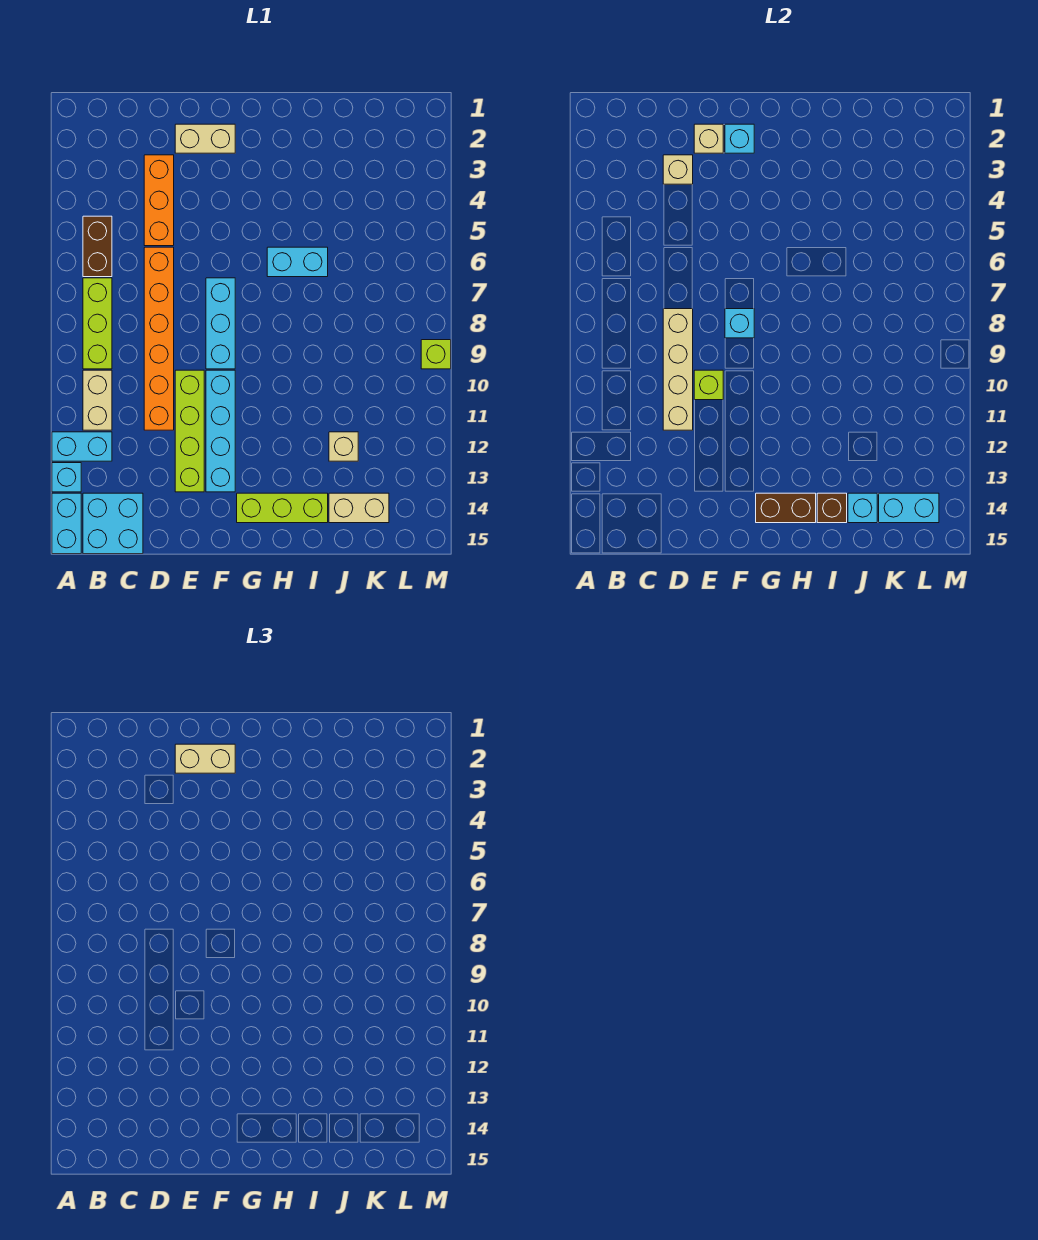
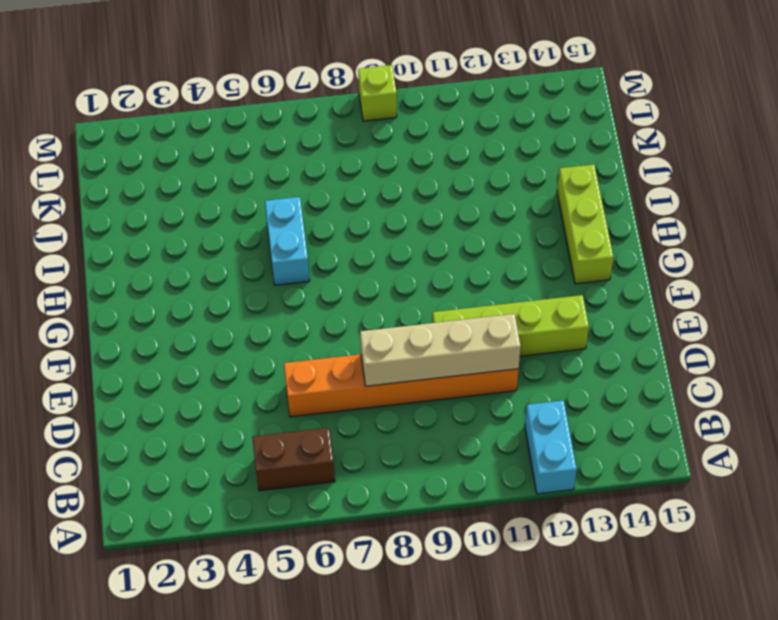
none -> cyan brick A13 level 1
none -> cyan brick A14:A15 level 1
none -> lime brick B7:B9 level 1

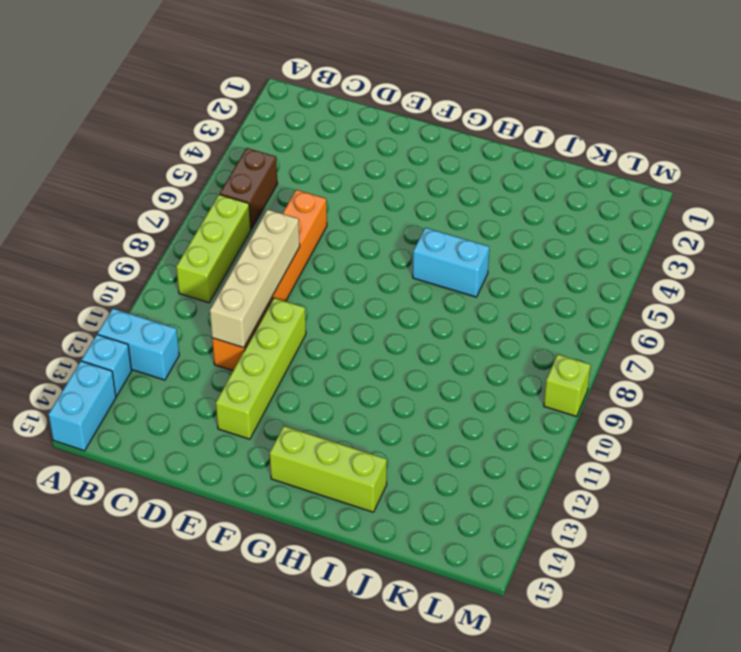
none -> tan brick B10:B11 level 1
none -> cyan brick B14:C15 level 1
none -> orange brick D3:D5 level 1

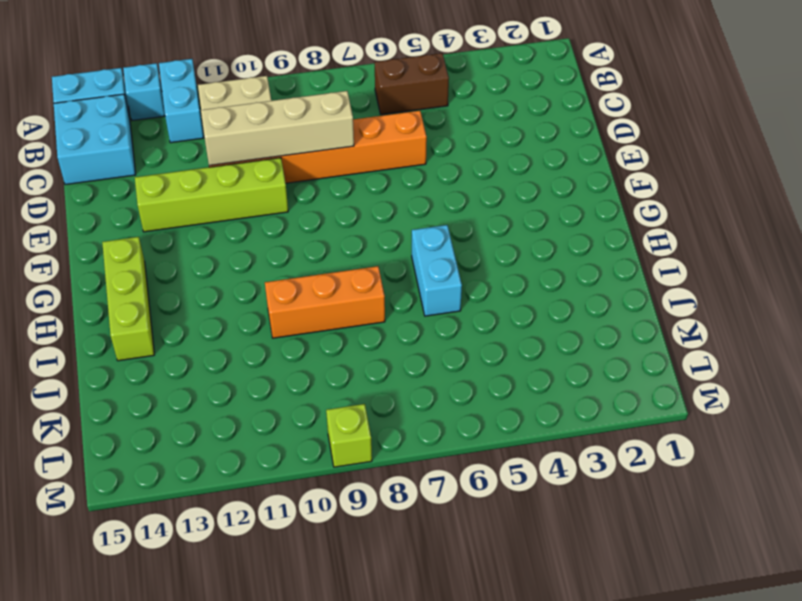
orange brick I8:I10 level 1 -> orange brick D3:D5 level 1
none -> lime brick B7:B9 level 1
none -> tan brick E2:F2 level 1
none -> cyan brick F7:F9 level 1

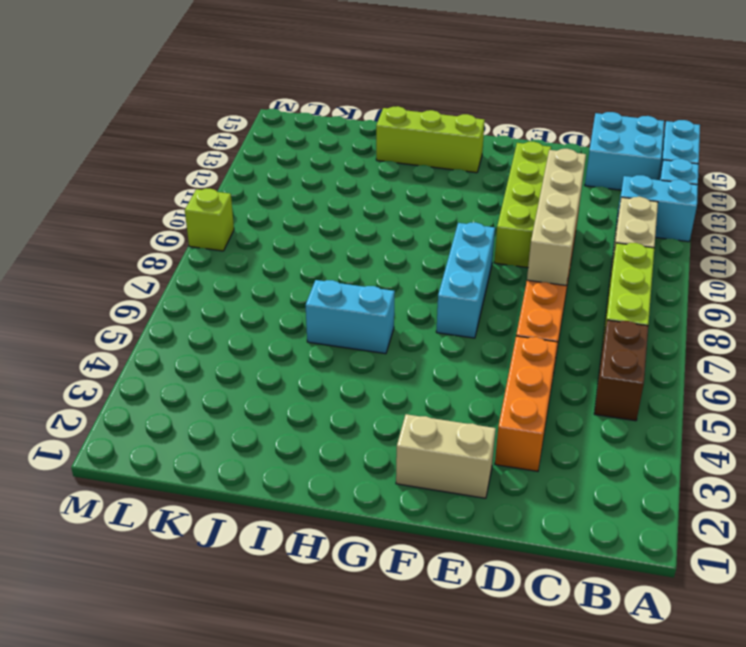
none -> cyan brick F10:F13 level 1
none -> tan brick J12 level 1
none -> tan brick J14:K14 level 1

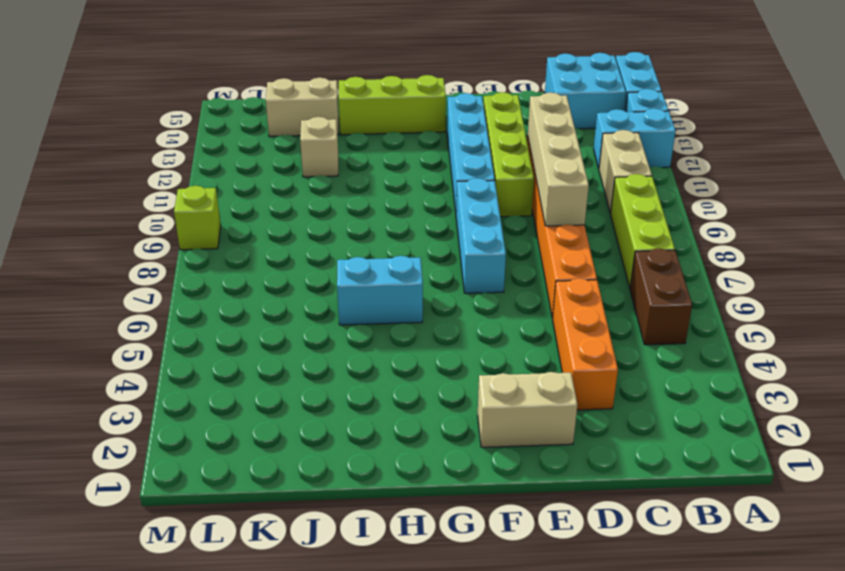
none -> tan brick D3 level 2
none -> tan brick E2 level 2
none -> lime brick E10 level 2

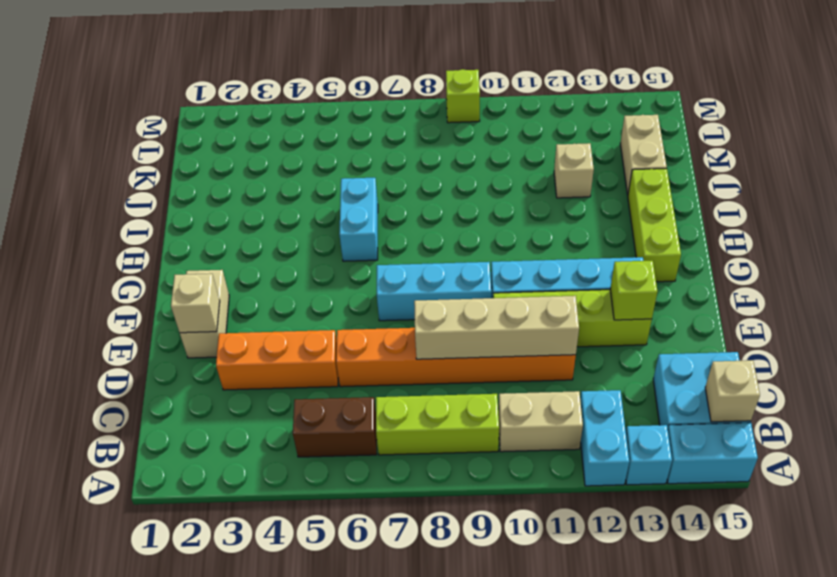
tan brick B15 level 2 -> tan brick D3 level 2
lime brick E13 level 2 -> lime brick E10 level 2
none -> cyan brick F2 level 2
none -> cyan brick F8 level 2
none -> brown brick G14:H14 level 2

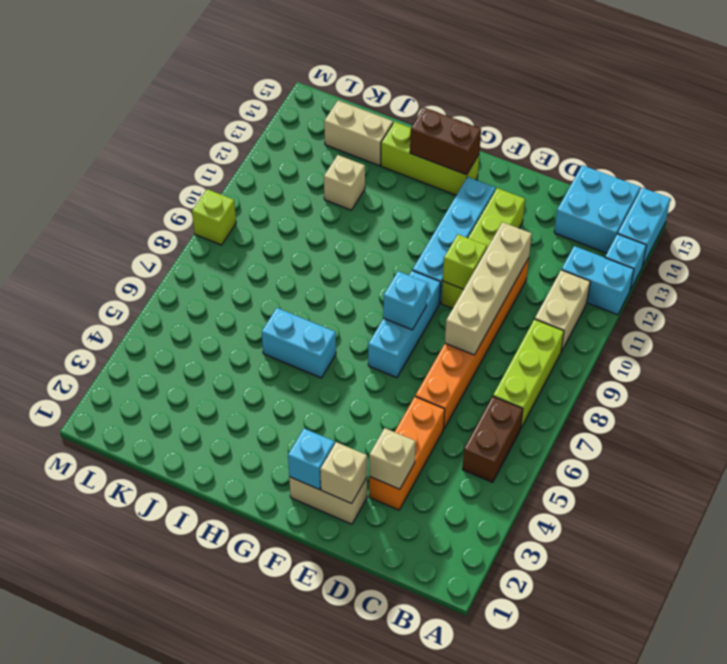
none -> brown brick I14 level 2
none -> cyan brick J14 level 2
none -> cyan brick K14:L14 level 2

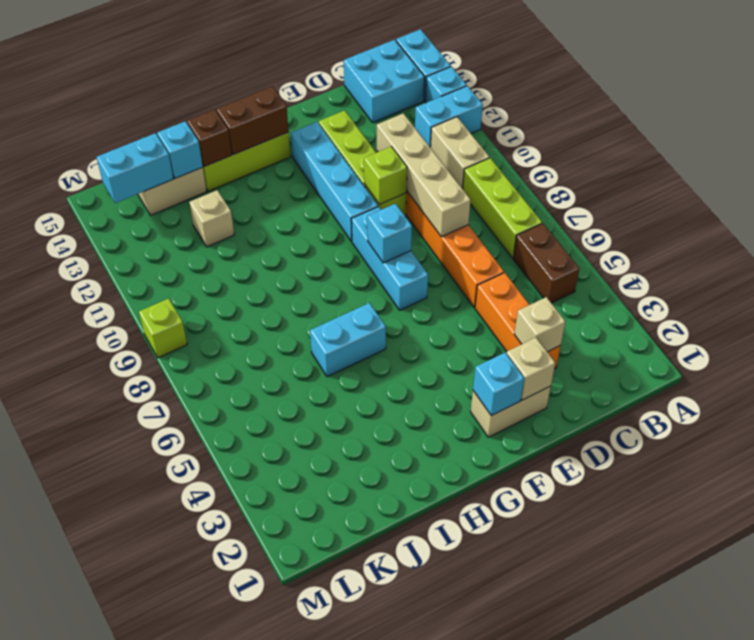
none -> tan brick E2:F2 level 3

